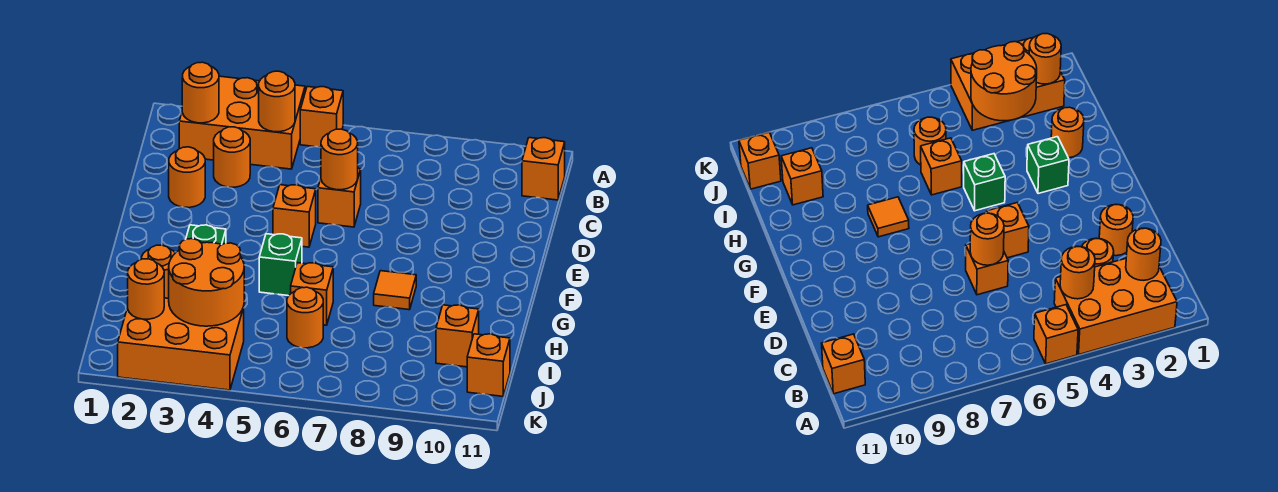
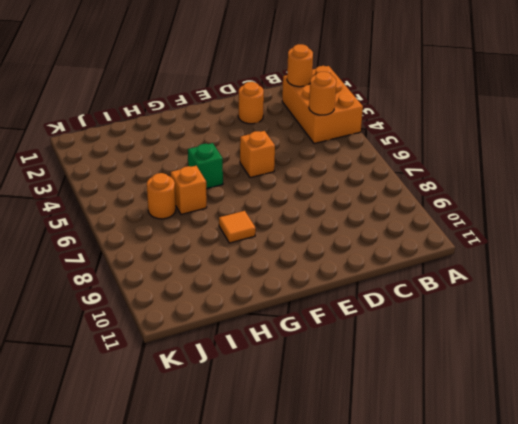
none -> orange brick A5 level 1
none -> orange brick B11 level 1
none -> orange round brick C3 level 1

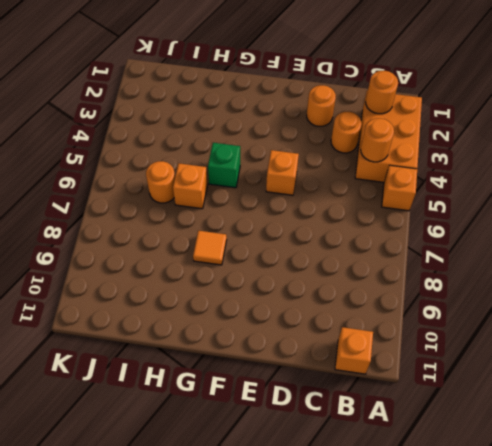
none -> orange brick D6 level 1
none -> green brick G3 level 1
none -> orange round brick H2 level 1

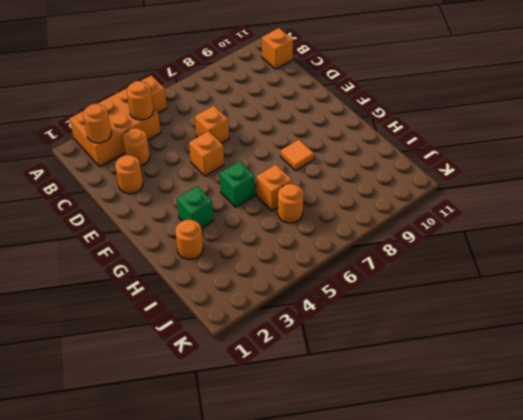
none -> orange brick I10 level 1
none -> orange brick J2:K4 level 1
none -> orange brick J11 level 1

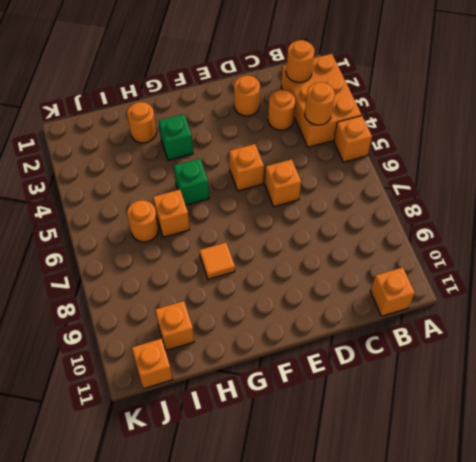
none -> orange brick J2:K4 level 1
none -> orange round brick D6 level 2
none -> orange round brick I3:J4 level 2

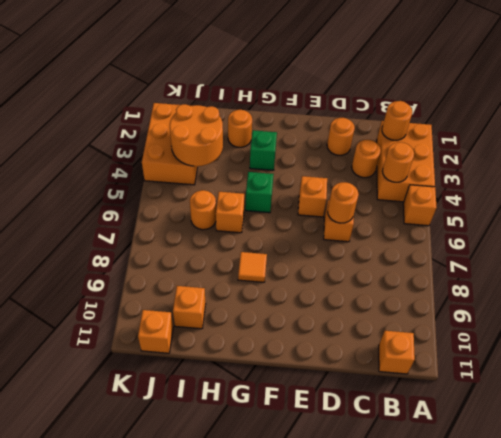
none -> orange round brick J2 level 2

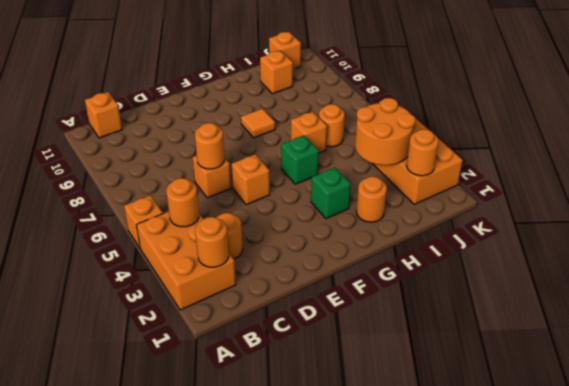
none -> orange round brick D2 level 1

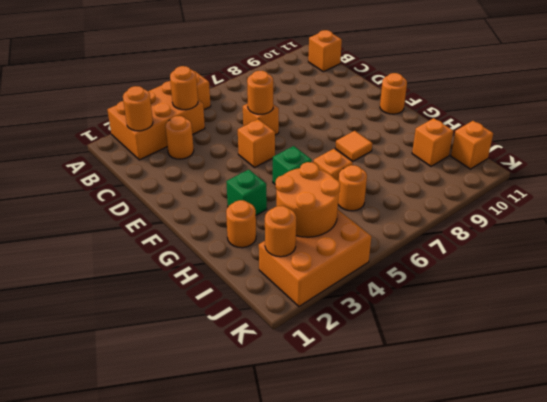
orange round brick F11 level 1 -> orange round brick D2 level 1

